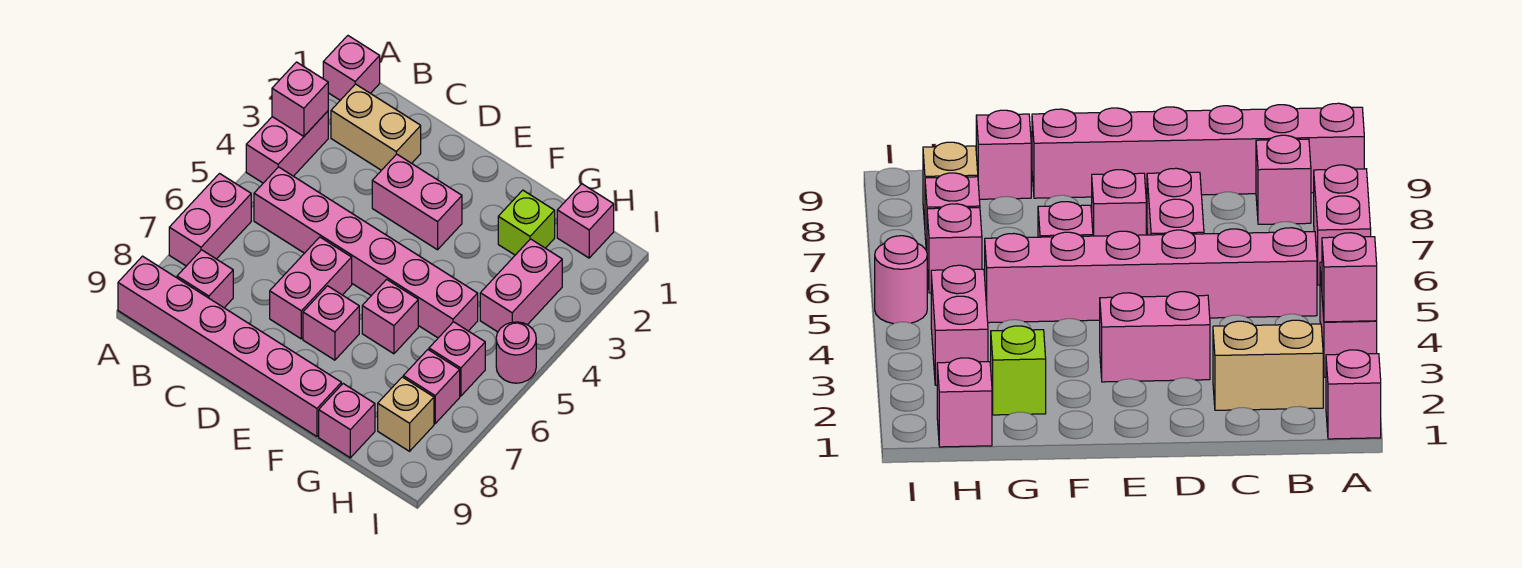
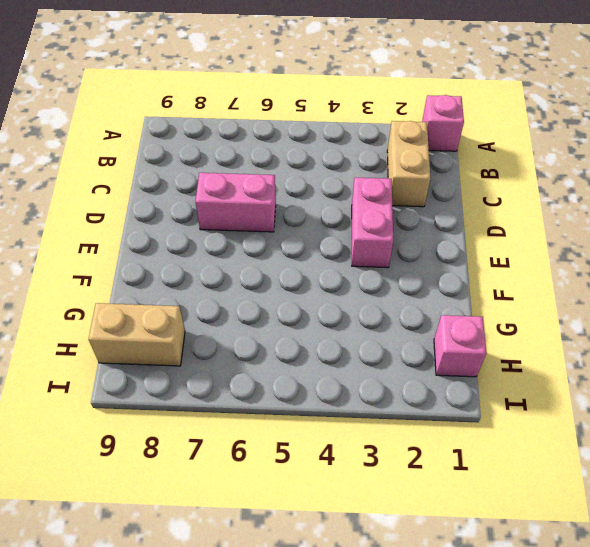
tan brick H8:H9 level 1 -> tan brick H8 level 1
none -> pink brick A3:A4 level 1
none -> pink brick A6:A7 level 1
none -> pink brick A9:F9 level 1

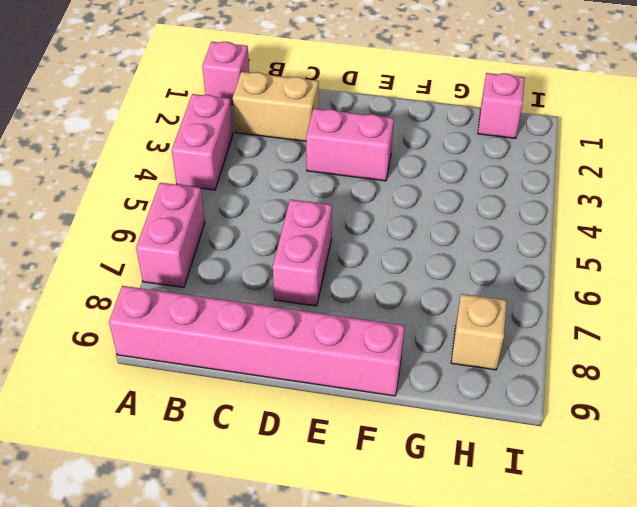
none -> pink brick B5:G5 level 1
none -> pink brick B8 level 1
none -> pink brick E7 level 1

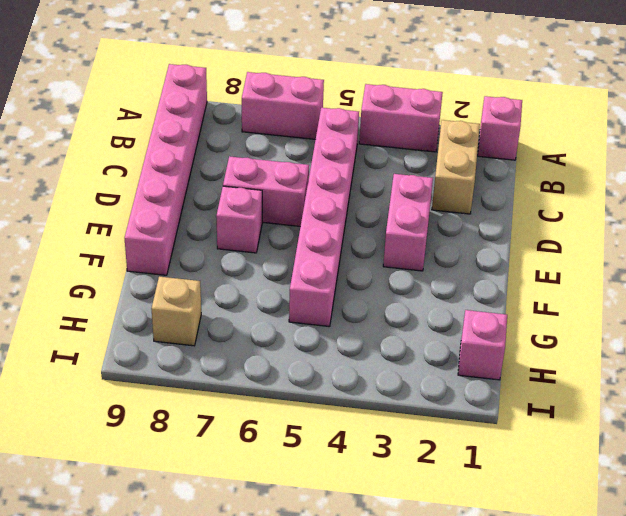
none -> pink brick B8 level 1
none -> pink brick F6 level 1
none -> lime brick G2 level 1

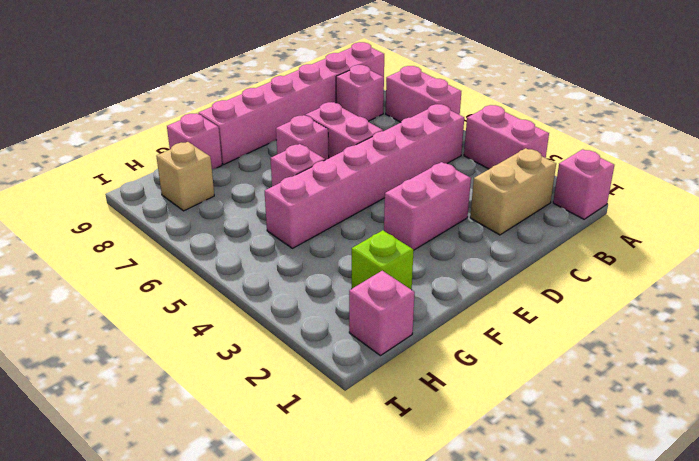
none -> pink brick H3:H4 level 1
none -> pink brick H6 level 1
none -> pink brick H7 level 1

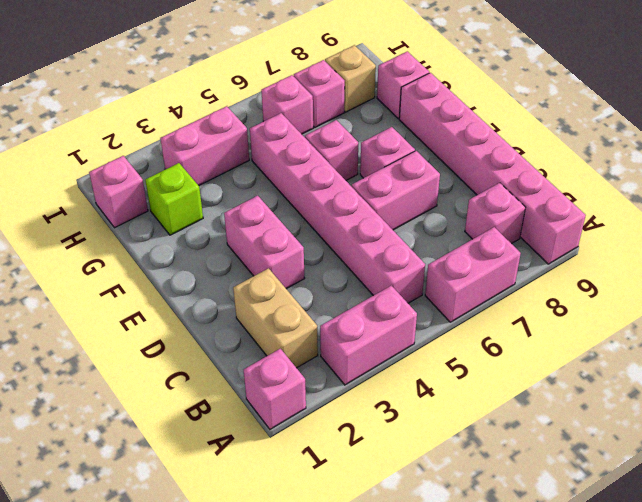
none -> pink round brick I5 level 1
none -> pink brick A3 level 2

